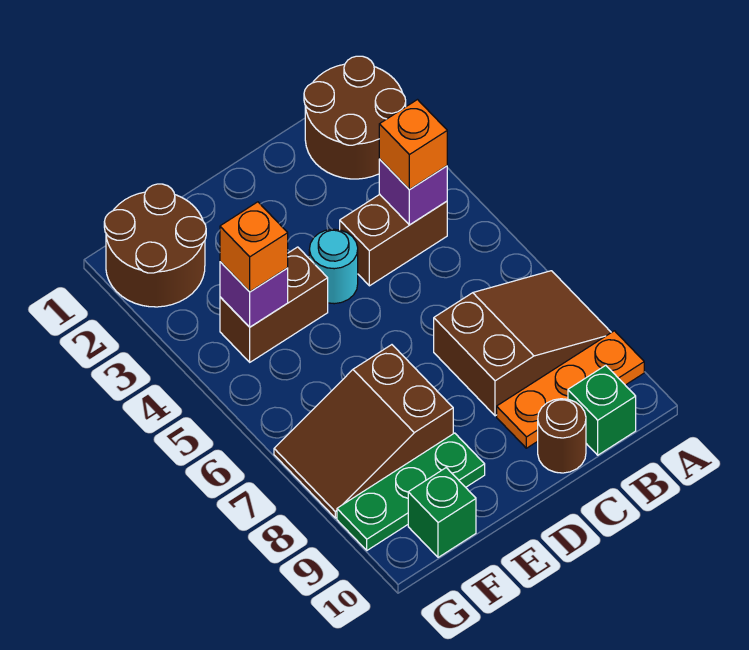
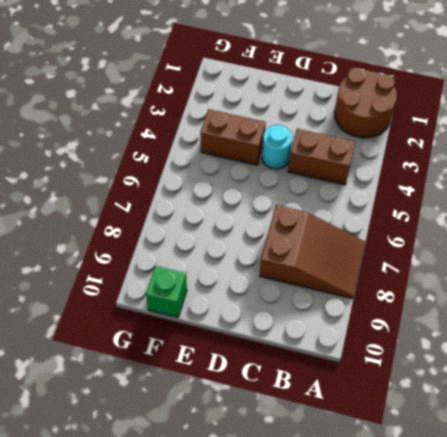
none -> orange plate A9:C9 level 1
none -> green brick B10 level 1
none -> brown round brick C10 level 1

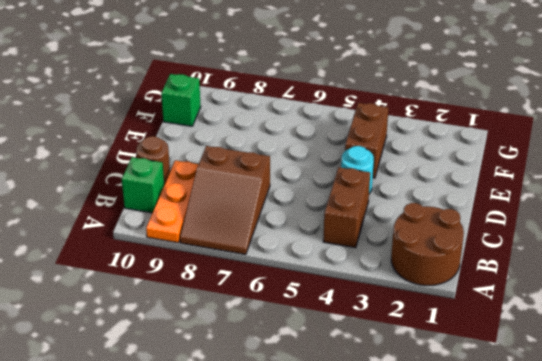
none -> brown slope E7:G8 level 1 top E
none -> green plate E9:G9 level 1
none -> brown round brick F1:G2 level 1

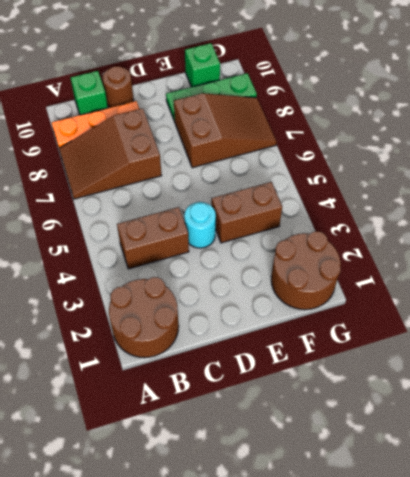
none -> purple brick B4 level 2
none -> purple brick F4 level 2
none -> orange brick B4 level 3

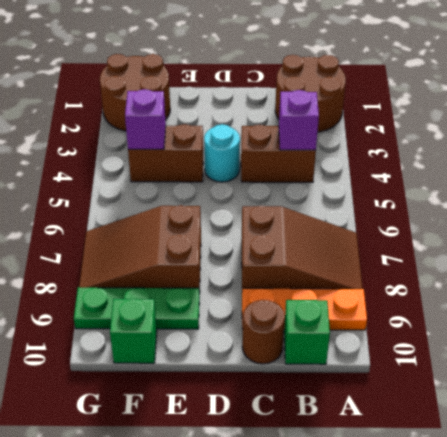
none -> orange brick B4 level 3
none -> orange brick F4 level 3

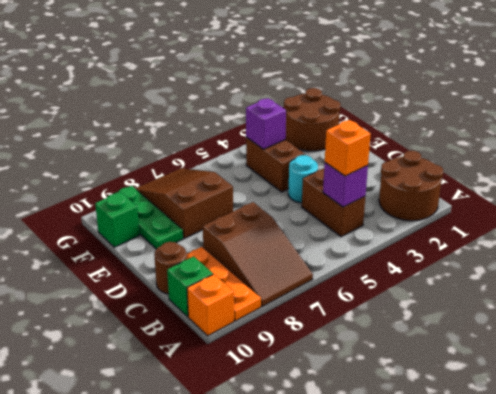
orange brick A10 level 1 -> orange brick F4 level 3

